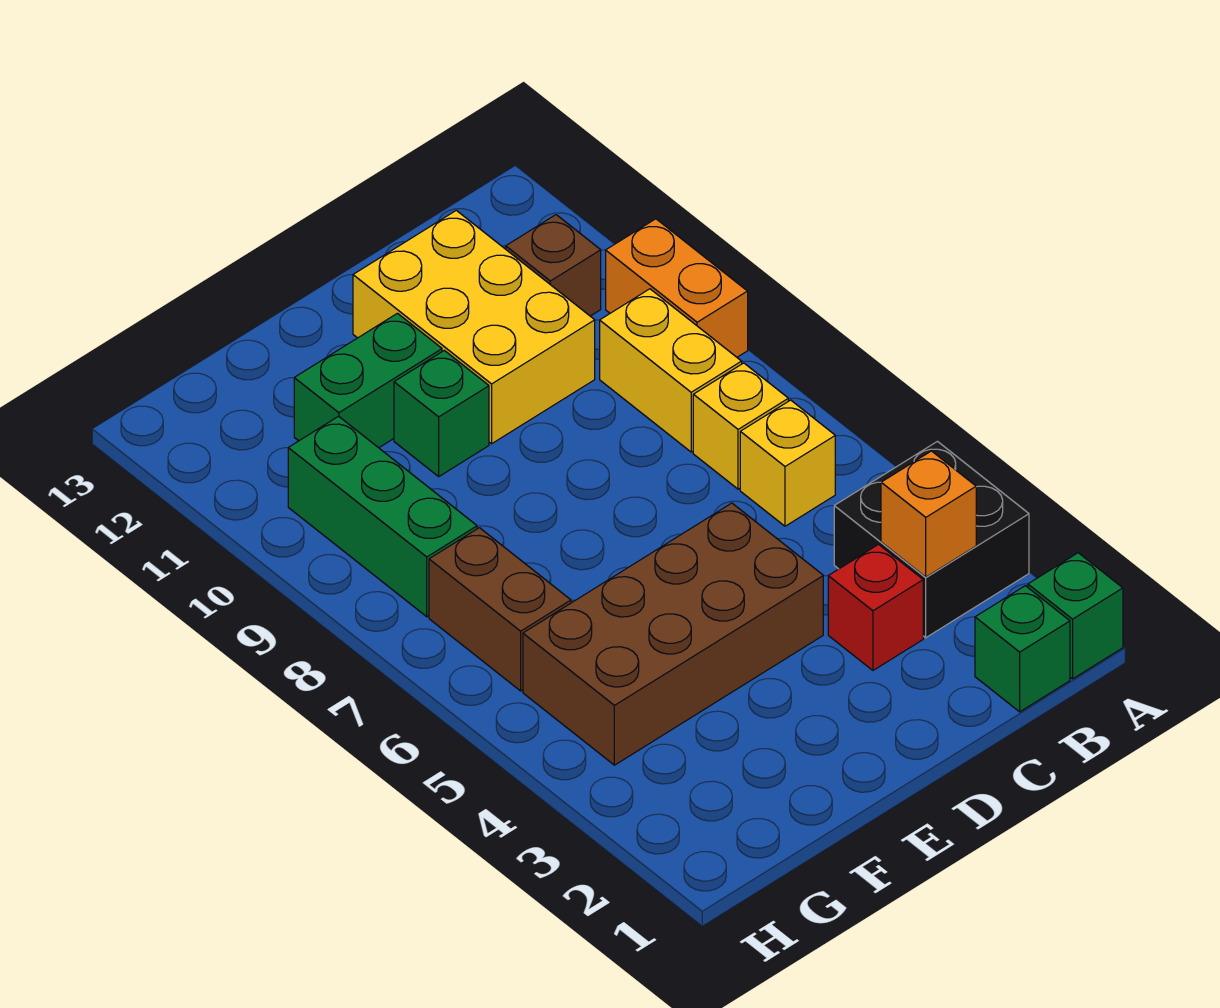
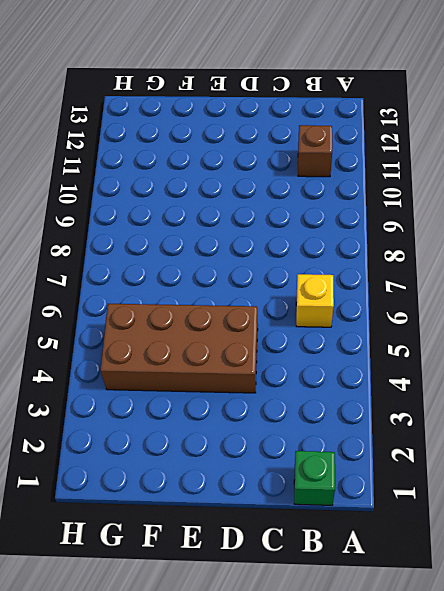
none -> green brick A1 level 1
none -> black brick A3:B4 level 1
none -> orange brick A9:A10 level 1

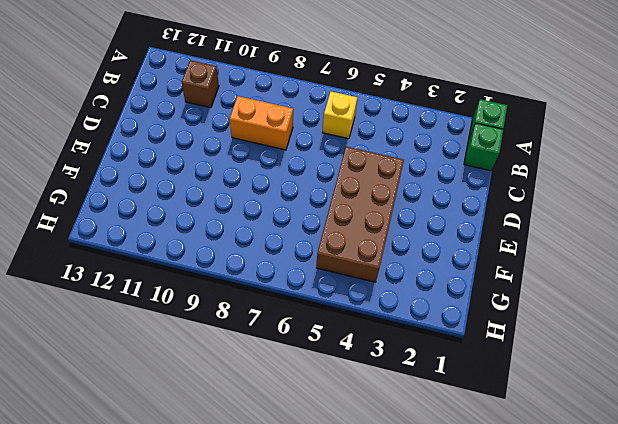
orange brick C8:C9 level 1 -> orange brick A9:A10 level 1
none -> black brick A3:B4 level 1
none -> yellow brick B7 level 1
none -> yellow brick B8:B9 level 1

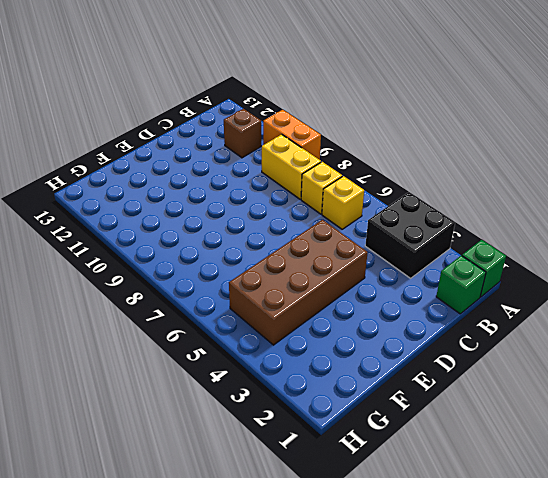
none -> red brick C3 level 1
none -> yellow brick C10:D12 level 1
none -> green brick E10 level 1

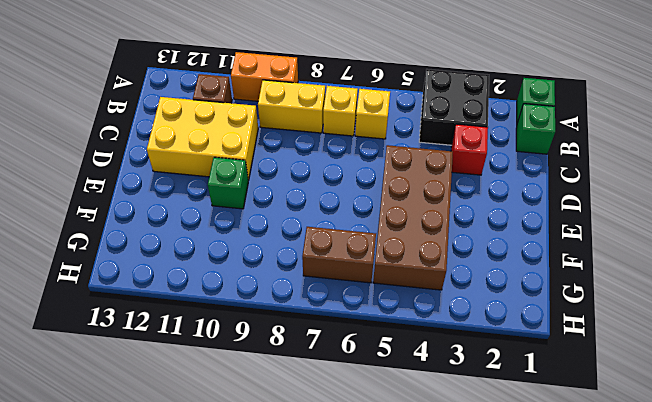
none -> green brick E11:F11 level 1
none -> green brick G8:G10 level 1
none -> orange brick B3 level 2

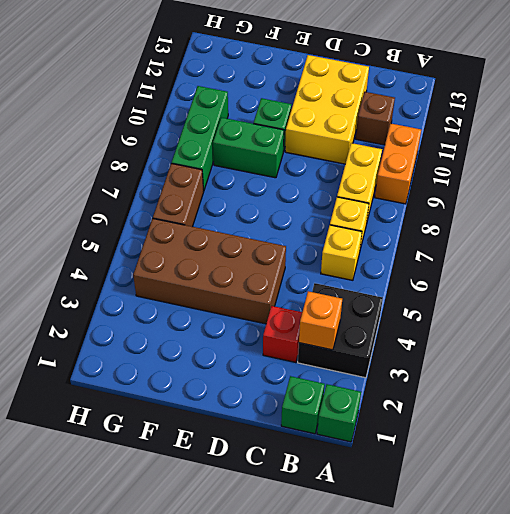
green brick E9:F9 level 1 -> green brick E11:F11 level 1

